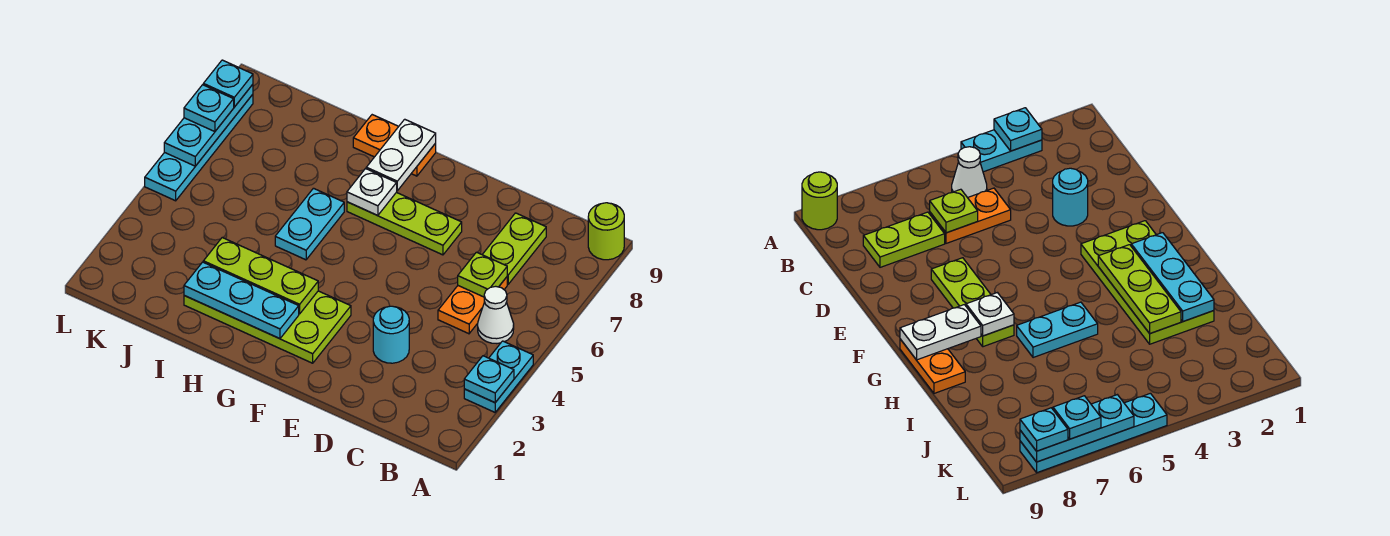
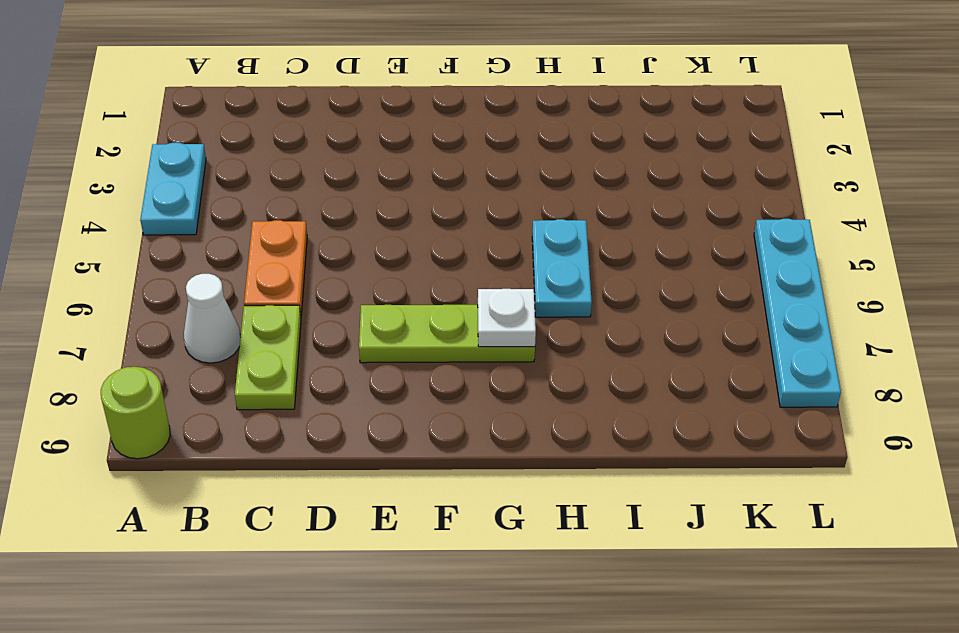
white cone B7 level 1 -> white cone B5 level 1
none -> cyan round brick D3 level 1
none -> lime plate F2:I3 level 1
none -> orange plate G9:H9 level 1

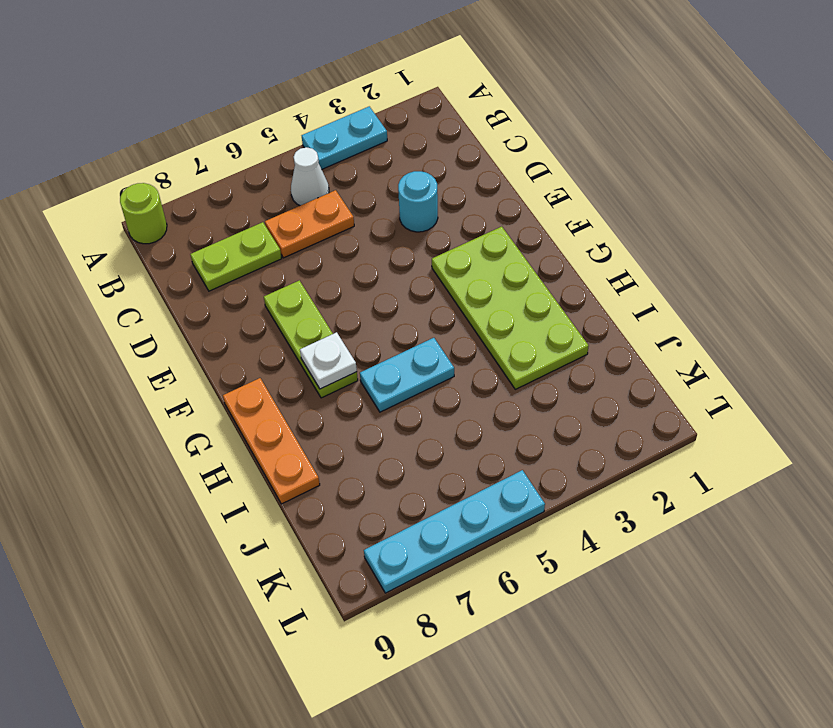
orange plate G9:I9 level 1 -> orange plate G9:H9 level 1
none -> cyan plate A3 level 2
none -> lime plate C6 level 2
none -> cyan plate G2:I2 level 2

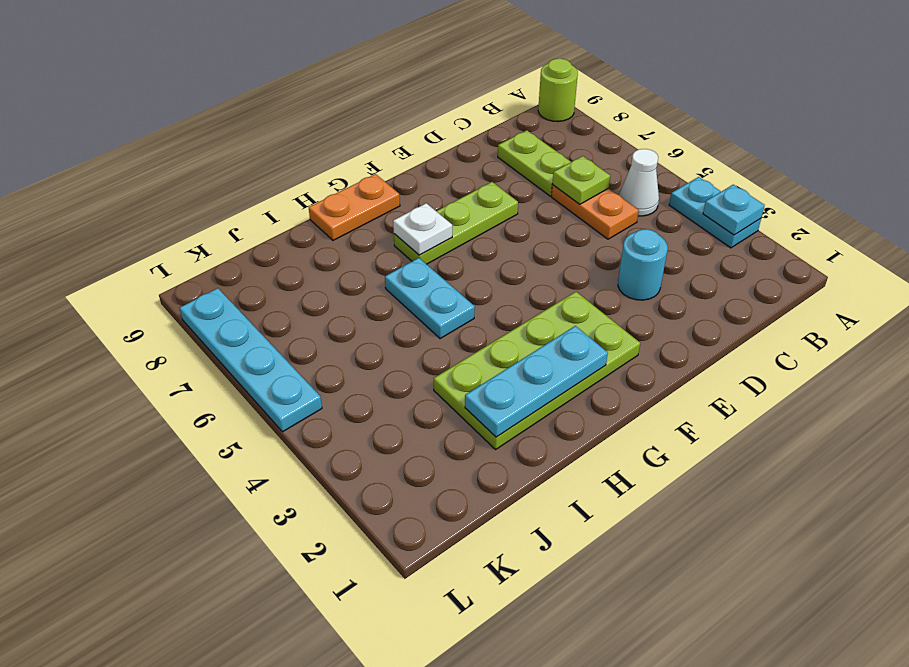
none -> lime plate G3:I3 level 2
none -> white plate G8:G9 level 2
none -> cyan plate L6:L8 level 2

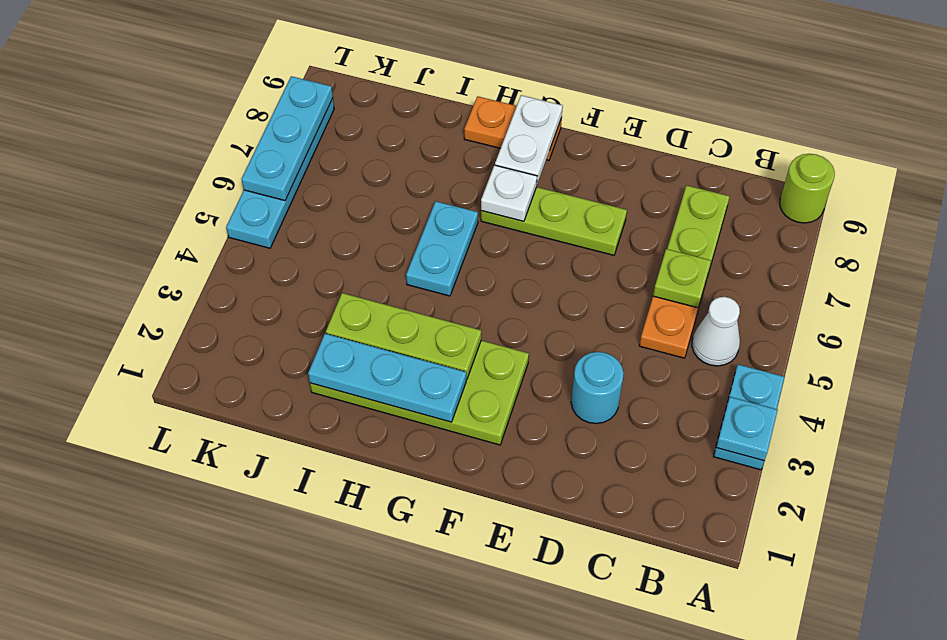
none -> cyan plate L7 level 3
none -> cyan plate L8 level 3

